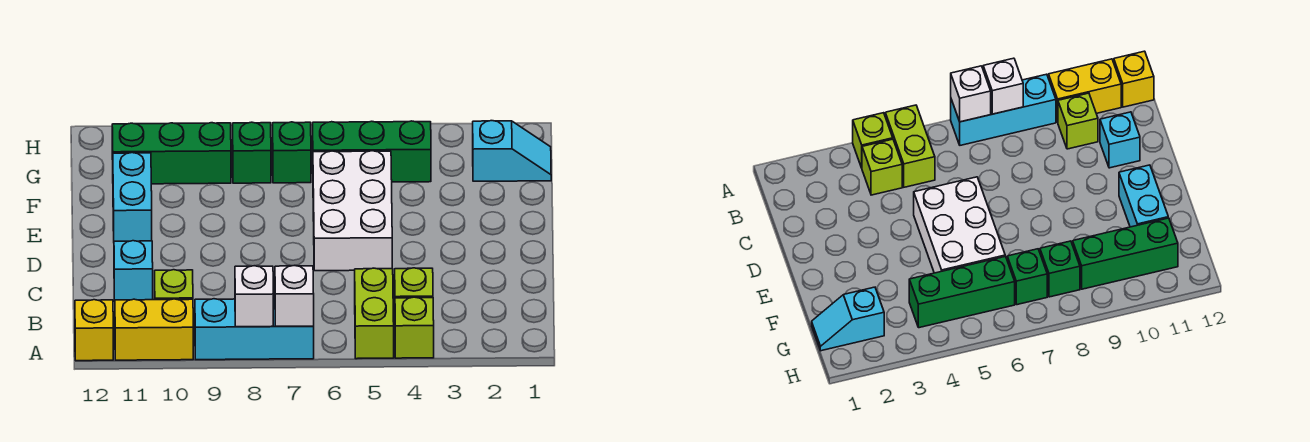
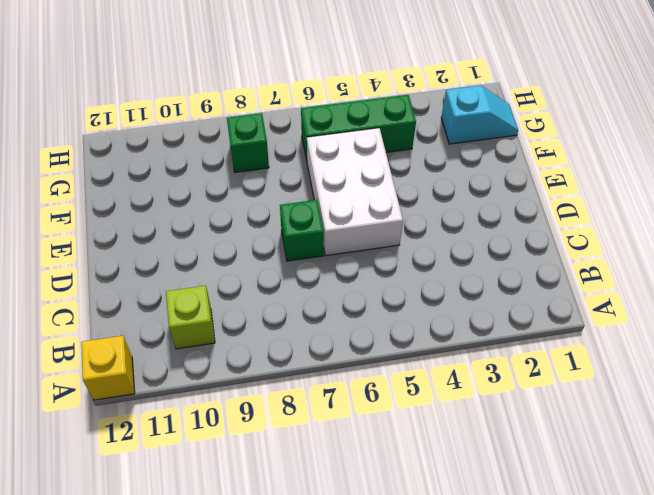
green brick D7 level 1 -> green brick G7 level 1
none -> lime brick A4 level 1
none -> lime brick A5:B5 level 1
none -> cyan brick A7:A9 level 1

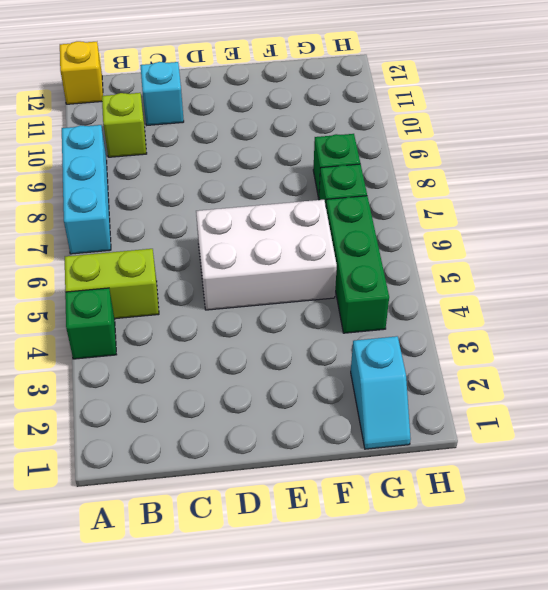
green brick A4 level 1 -> lime brick A4 level 1
none -> yellow brick A10:A11 level 1
none -> lime brick B4 level 1
none -> cyan brick E11:F11 level 1

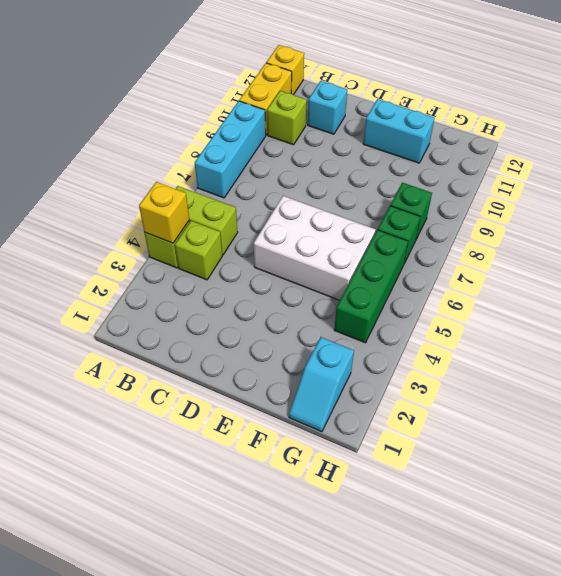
yellow brick A4 level 2 -> none
none -> green brick G9:G11 level 1
none -> white brick A7 level 2
none -> white brick A8 level 2

